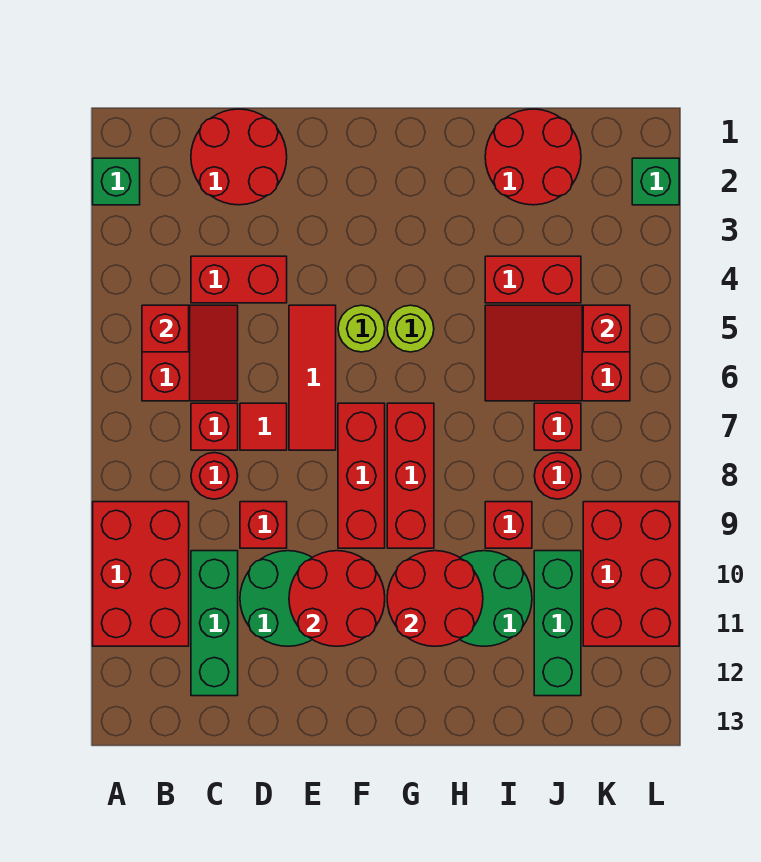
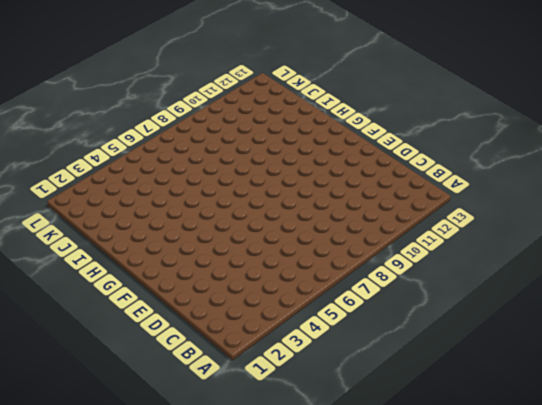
none -> green brick A2 level 1
none -> red brick A9:B11 level 1
none -> red slope B5:C6 level 1 top B
none -> red round brick C1:D2 level 1

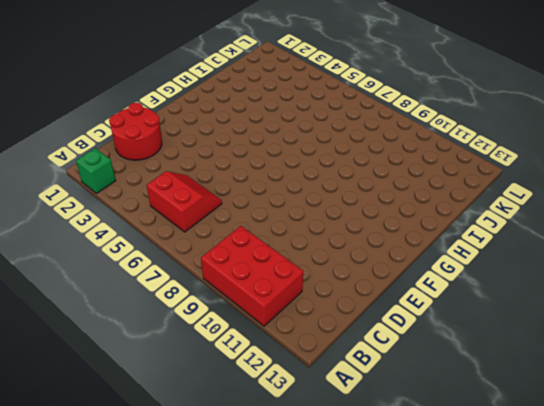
none -> red brick C4:D4 level 1
none -> red brick C7 level 1
none -> red round brick C8 level 1
none -> green brick C10:C12 level 1

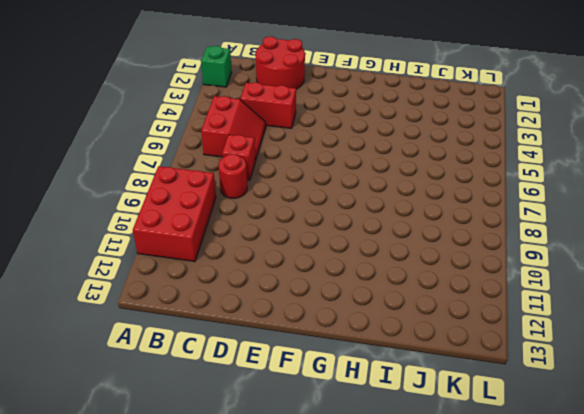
none -> green brick C10:C12 level 1
none -> red tile D7 level 1
none -> red brick D9 level 1
none -> green round brick D10:E11 level 1

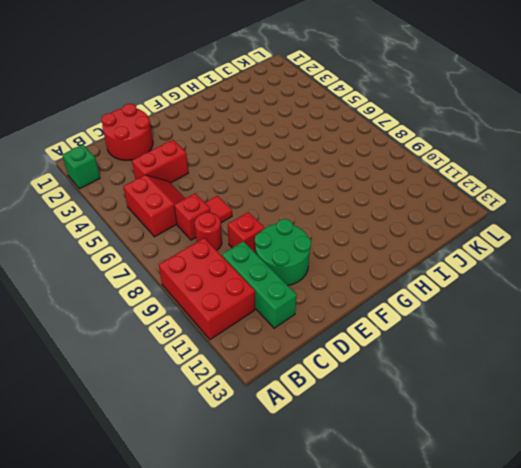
none -> red tile E5:E7 level 1
none -> lime round brick F5 level 1
none -> red brick F7:F9 level 1
none -> lime round brick G5 level 1

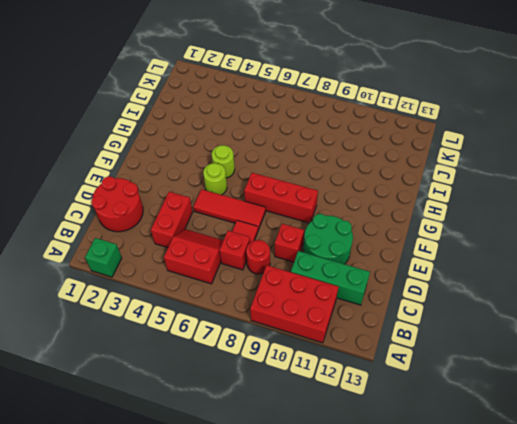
none -> red brick G7:G9 level 1
none -> green round brick H10:I11 level 1
none -> red round brick I1:J2 level 1
none -> red brick I4:J4 level 1

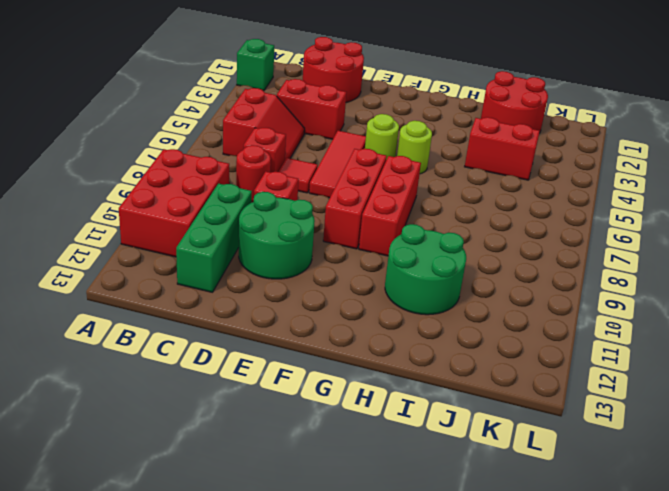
none -> red slope I5:K6 level 1 top K
none -> red brick I9 level 1
none -> red brick J7 level 1
none -> red round brick J8 level 1

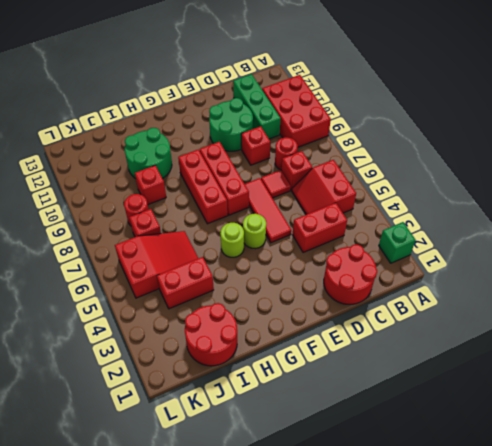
none -> green brick J10:J12 level 1
none -> red brick K9:L11 level 1
none -> green brick L2 level 1
none -> red brick B5 level 2

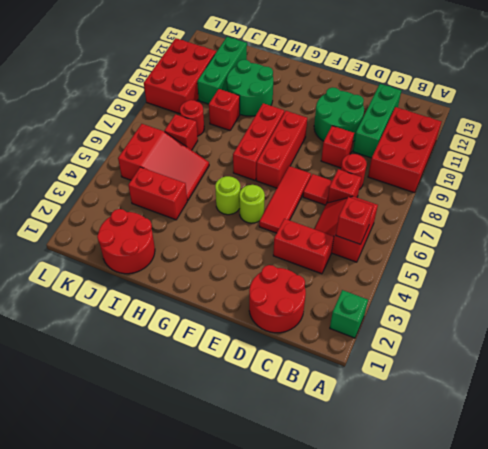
none -> green brick L2 level 1
none -> red round brick E10:F11 level 2
none -> red round brick G10:H11 level 2
none -> red brick K5 level 2

